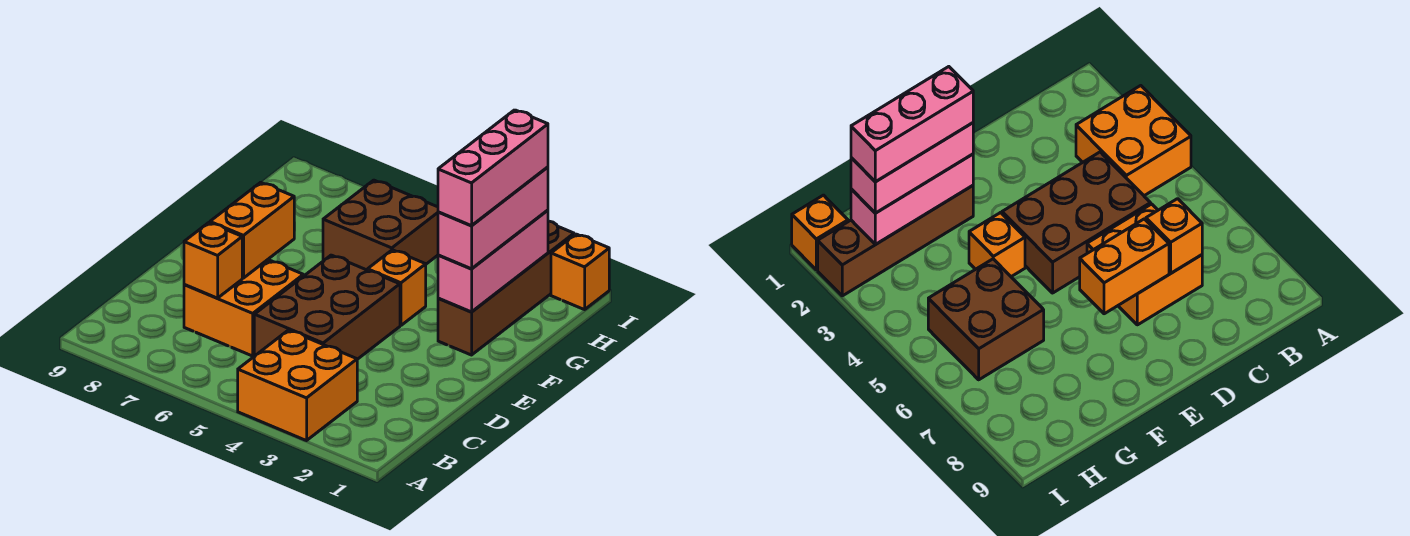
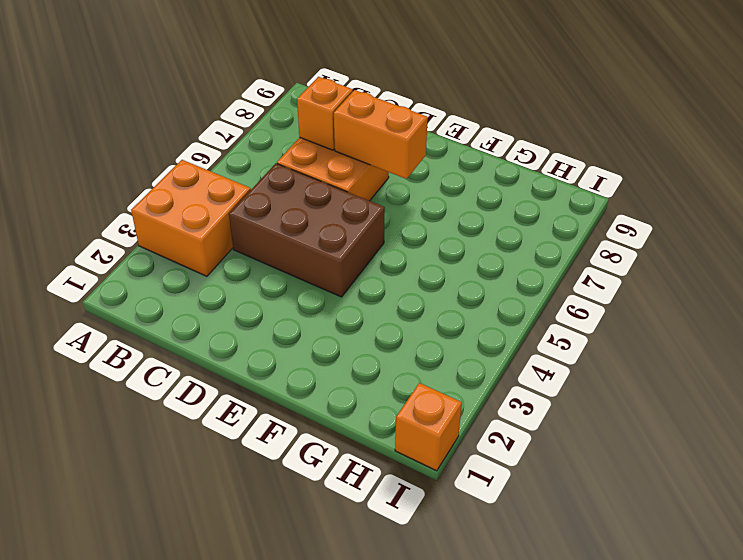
none -> brown brick F2:I2 level 1
none -> orange brick F4 level 1
none -> brown brick G5:H6 level 1

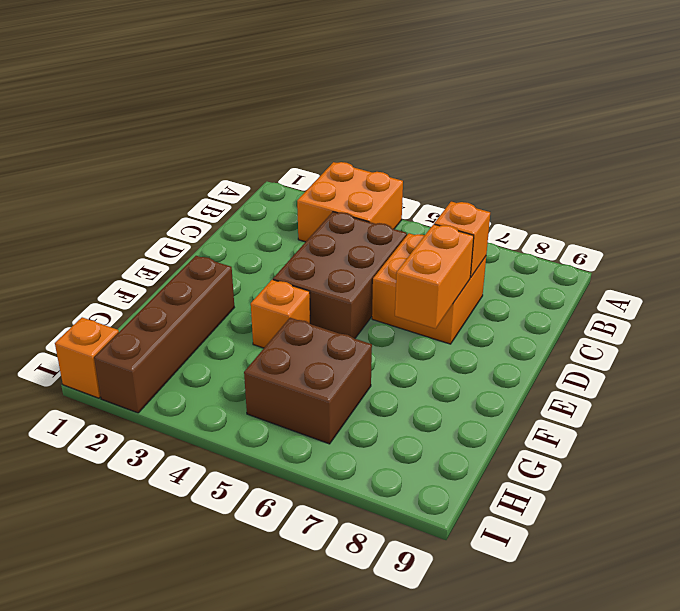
none -> pink brick F2:H2 level 2
none -> pink brick F2:H2 level 3
none -> pink brick F2:H2 level 4

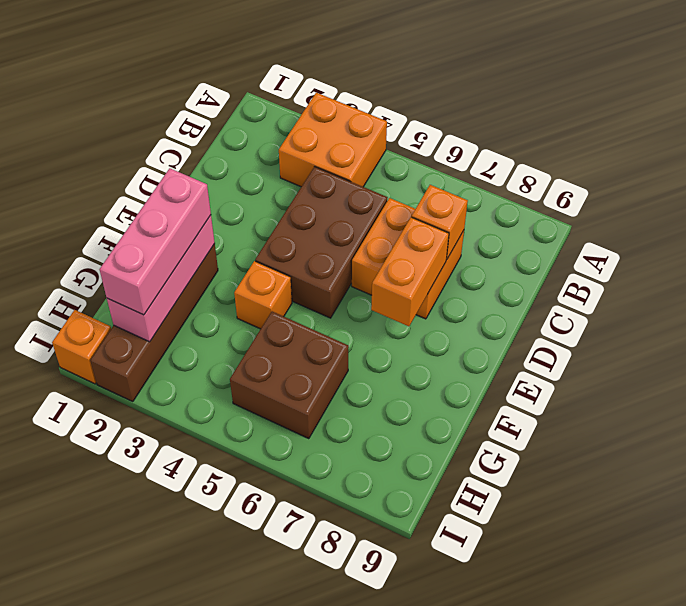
none -> pink brick F2:H2 level 4

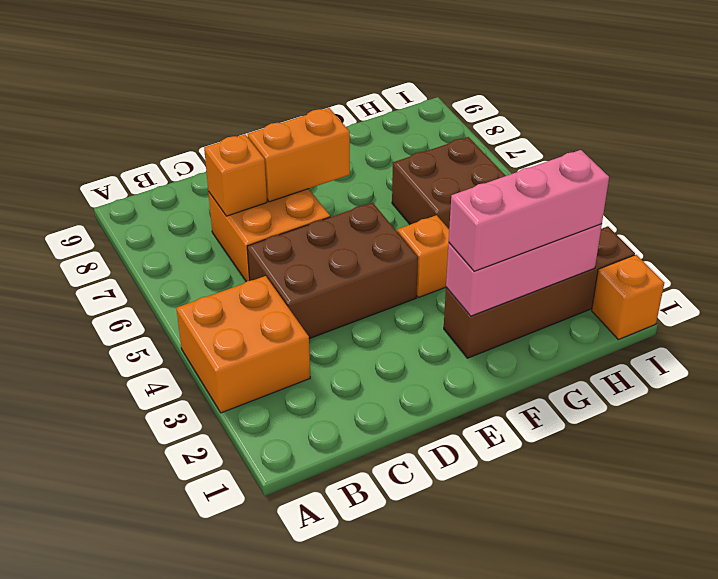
none -> pink brick F2:H2 level 4

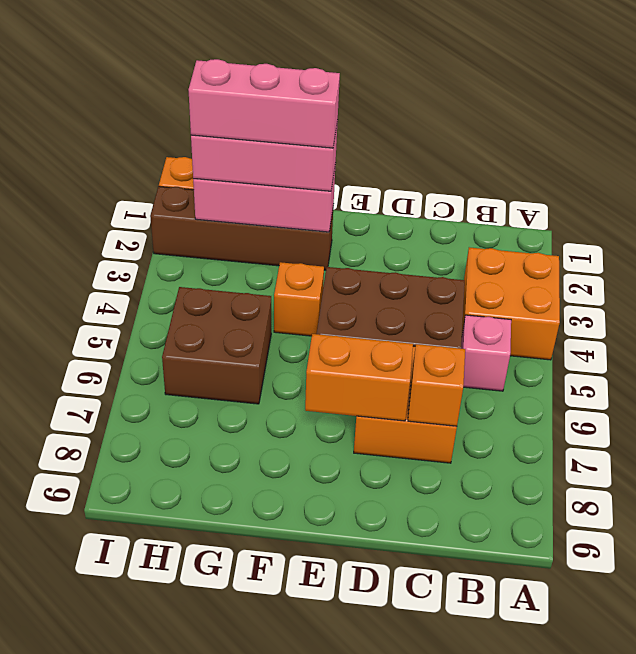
pink brick B5 level 1 -> none

